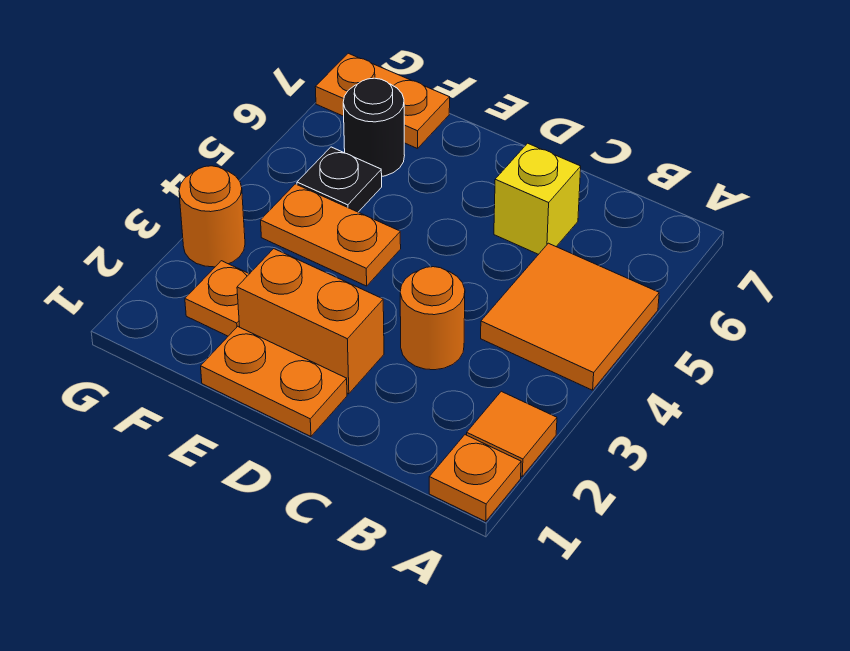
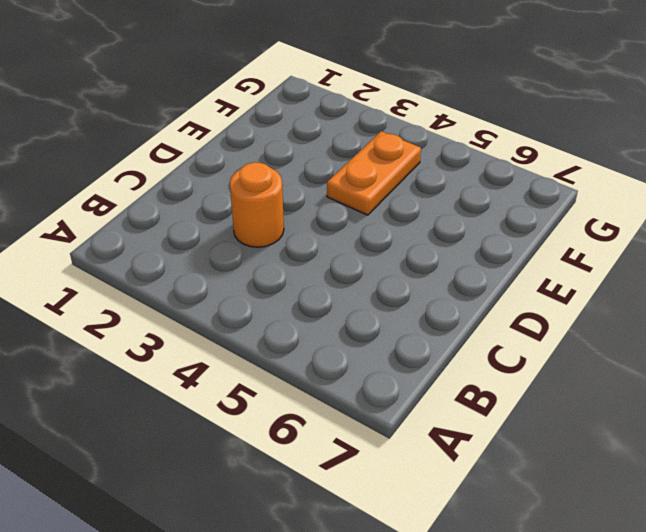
none -> orange plate A1 level 1
none -> orange tile A2 level 1
none -> orange tile A4:B5 level 1

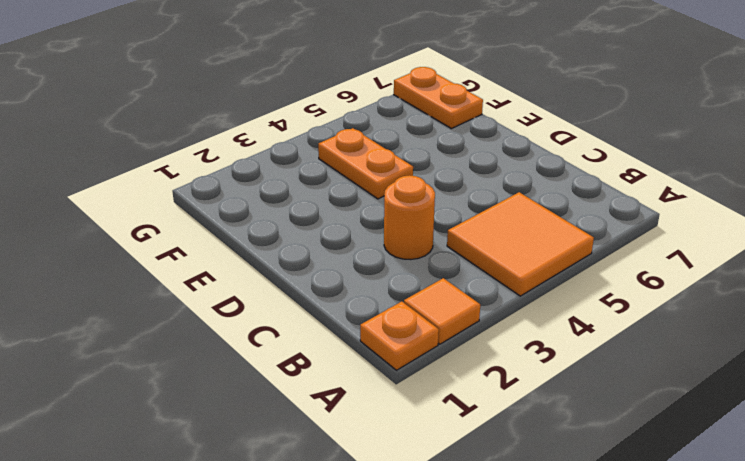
none -> yellow brick C6 level 1
none -> orange plate D1:E1 level 1
none -> orange brick D2:E2 level 1

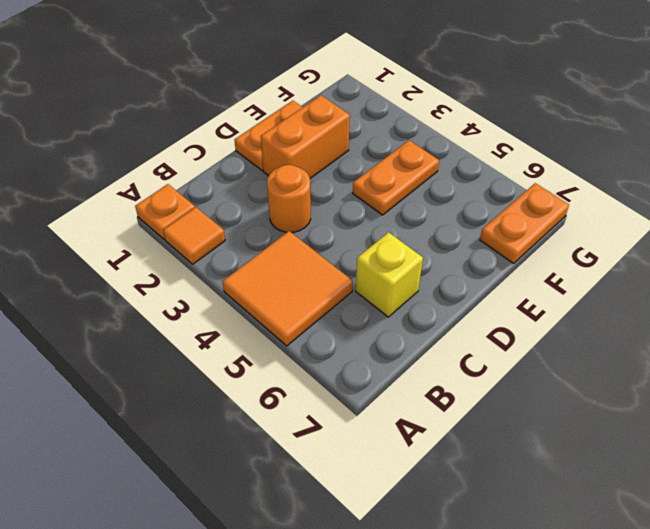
none -> orange plate F2 level 1
none -> black plate F5 level 1
none -> black round brick F6 level 1

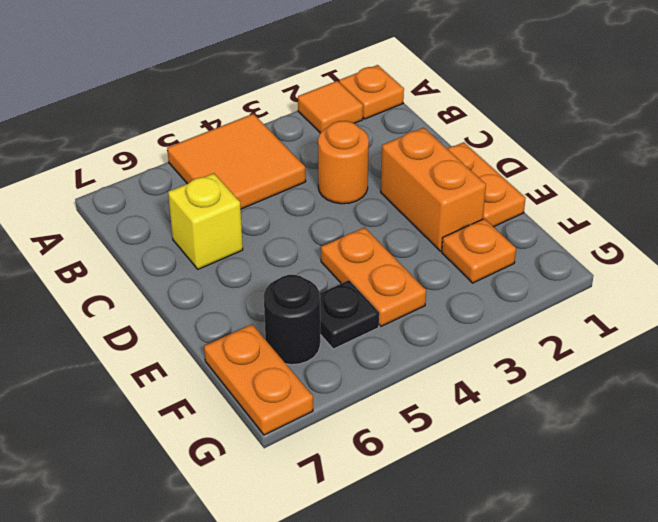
none -> orange round brick G3 level 1

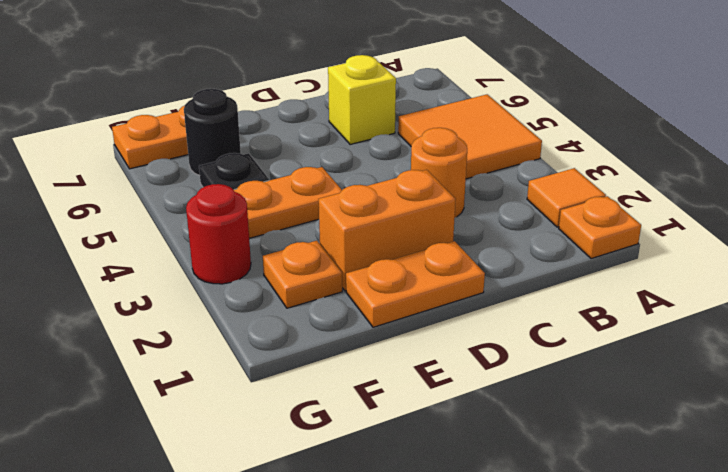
red round brick G3 level 1 -> orange round brick G3 level 1

